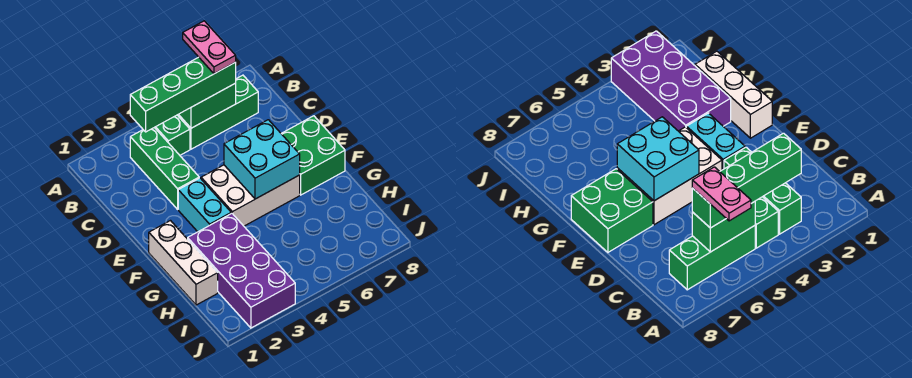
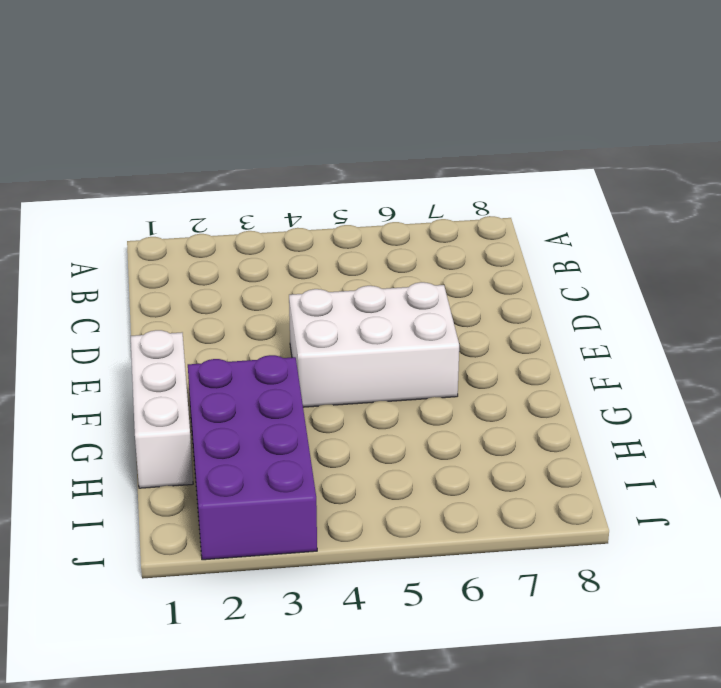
none -> green brick B3:D3 level 1
none -> green brick B4 level 1
none -> green brick B5:B7 level 1

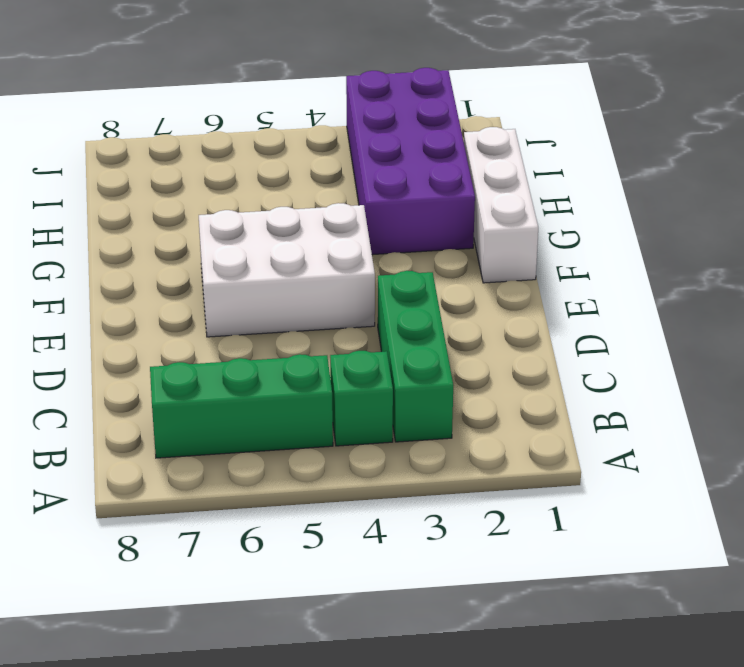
none -> cyan brick E3:F3 level 1
none -> green brick E7:F8 level 1
none -> green brick B5:B6 level 2

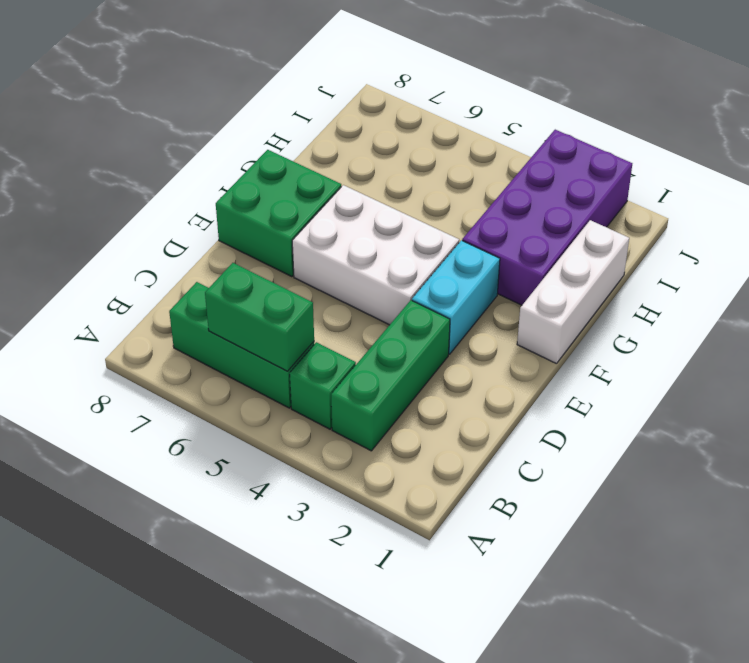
none -> cyan brick E5:F6 level 2
none -> green brick B3:B6 level 3
none -> pink plate A6:B6 level 4

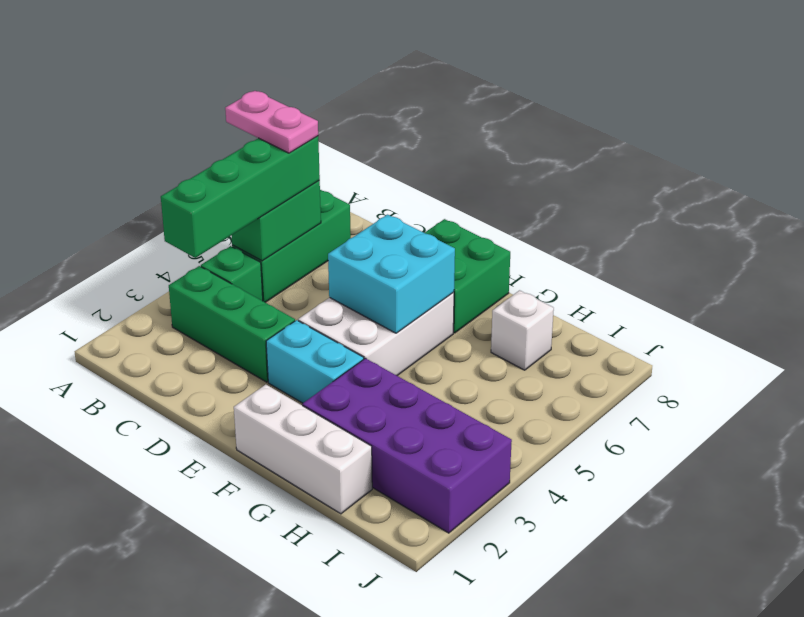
white brick H7 level 1 -> none

